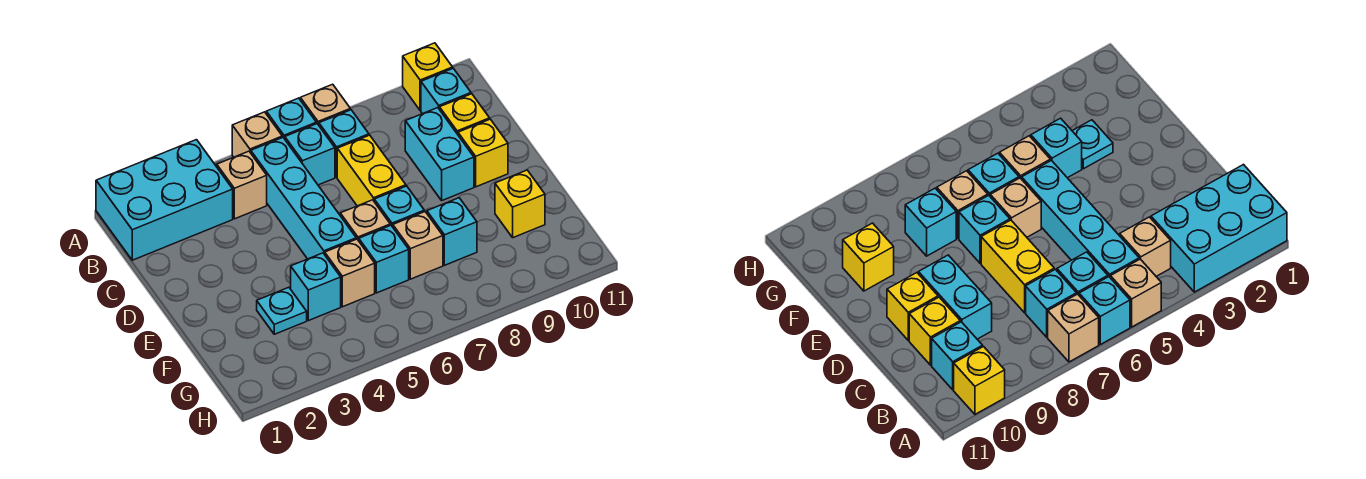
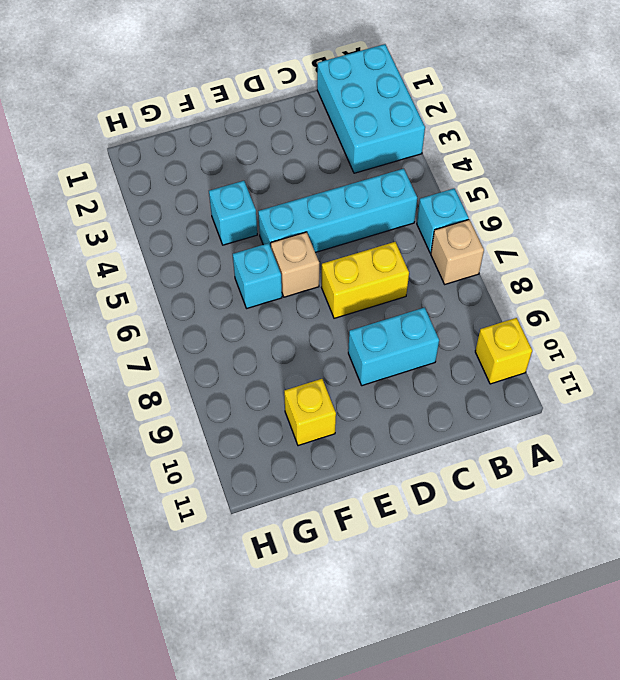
none -> tan brick A5 level 1
none -> tan brick B4 level 1
none -> cyan brick B6 level 1

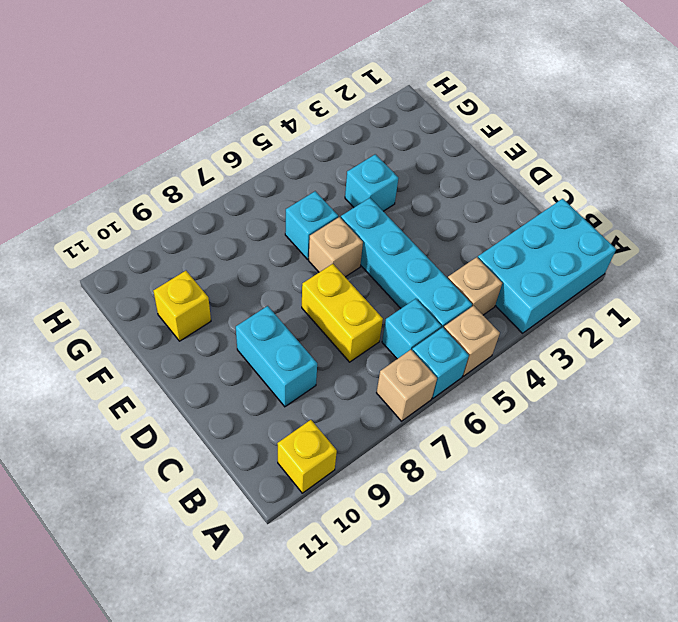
none -> cyan brick B7 level 1
none -> cyan brick B10 level 1
none -> yellow brick C10 level 1

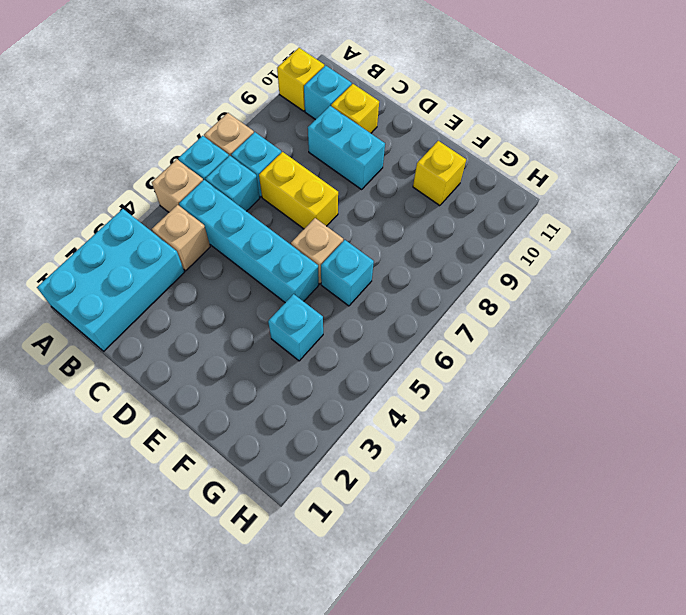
none -> yellow brick D10 level 1
none -> cyan brick E7 level 1
none -> cyan plate F3 level 1

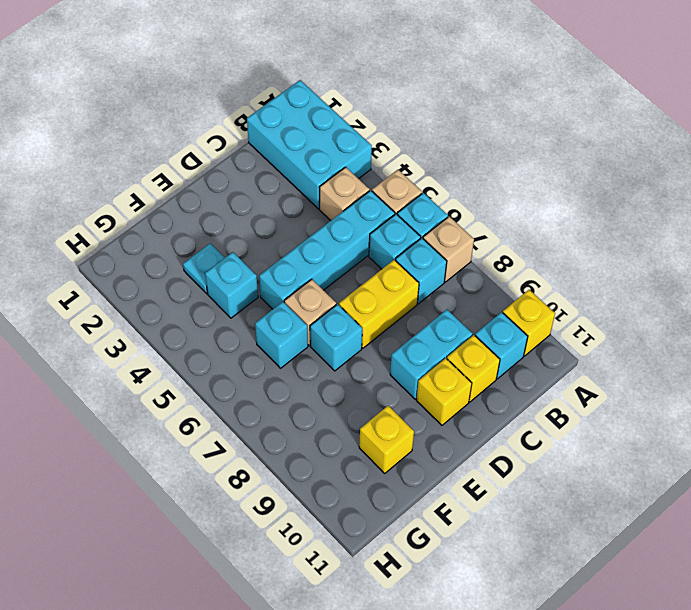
none -> tan brick F5 level 1
none -> tan brick F7 level 1
none -> cyan brick F8 level 1

